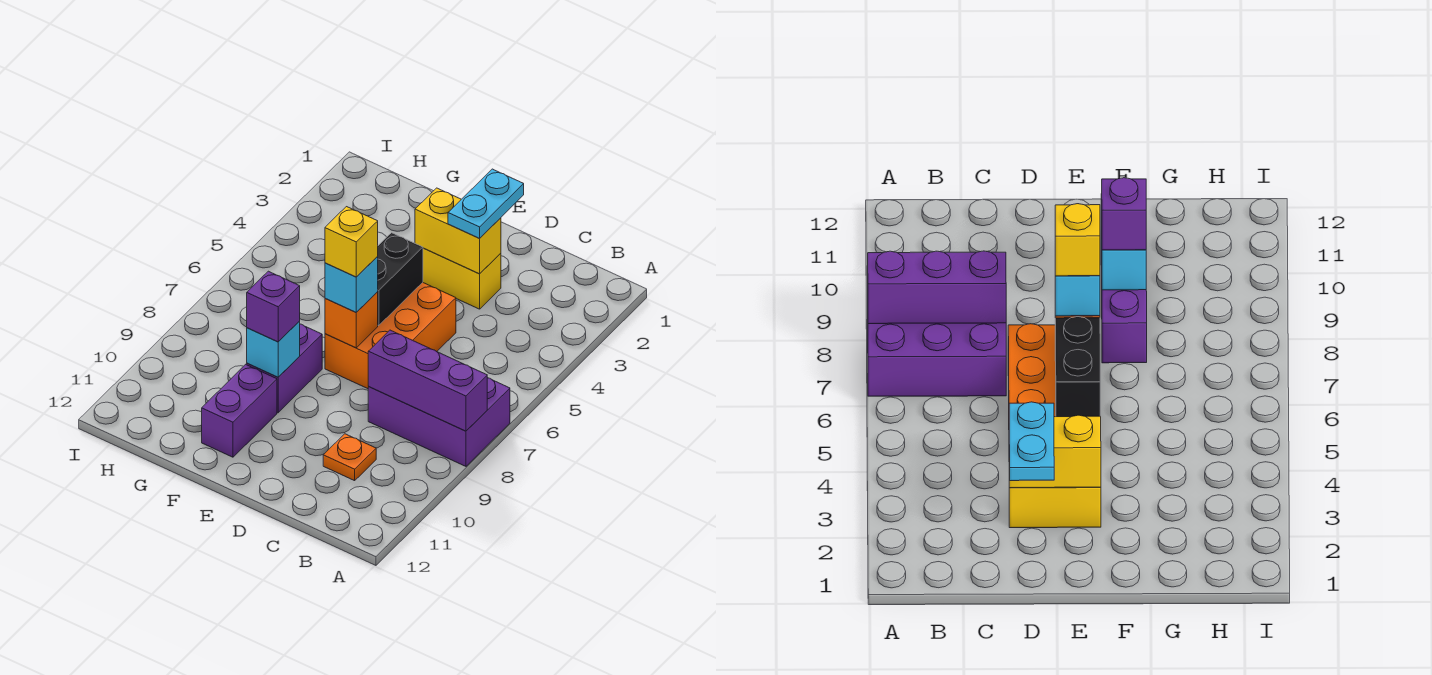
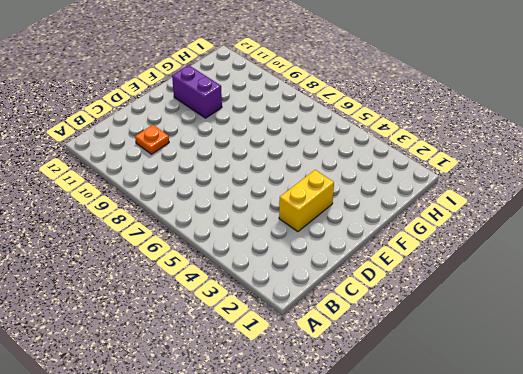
none -> purple brick A7:C8 level 1
none -> orange brick D5:E7 level 1
none -> purple brick F8:F9 level 1

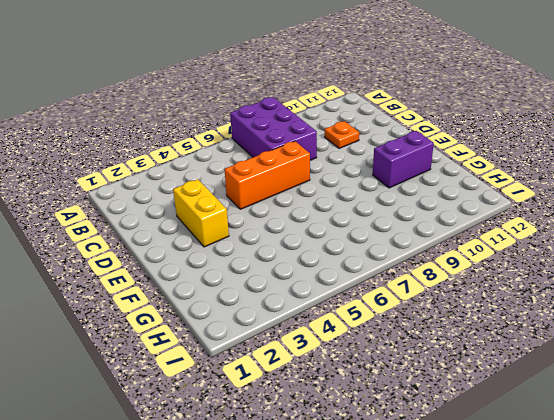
orange brick D5:D7 level 1 -> orange brick D5:E7 level 1
none -> purple brick F8:F9 level 1
none -> purple brick A8:C8 level 2
none -> yellow brick D3:E3 level 2

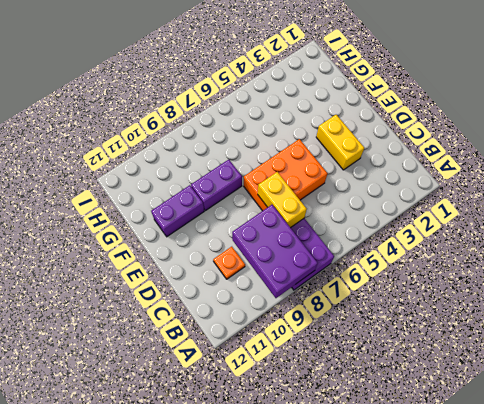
purple brick A8:C9 level 2 -> purple brick A8:C8 level 2
yellow brick C7:D7 level 2 -> yellow brick D3:E3 level 2
none -> black brick E5:E6 level 2
none -> orange brick E7 level 2
none -> cyan brick F9 level 2

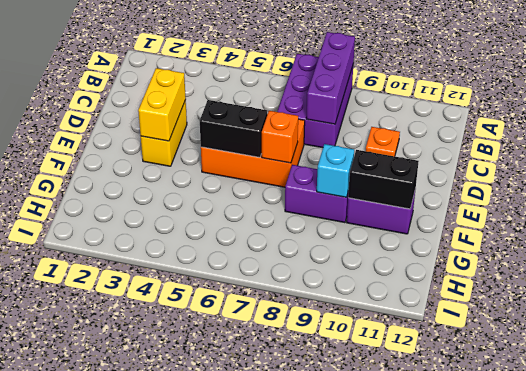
black brick F10:F11 level 2 -> none
none -> cyan plate D2:D3 level 3
none -> cyan brick E7 level 3
none -> purple brick F9 level 3

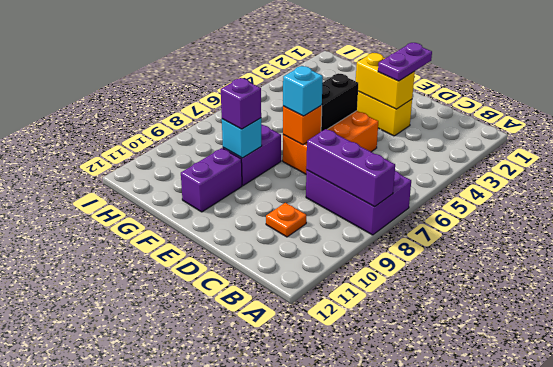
purple plate D2:D3 level 3 -> cyan plate D2:D3 level 3
none -> yellow brick E7 level 4

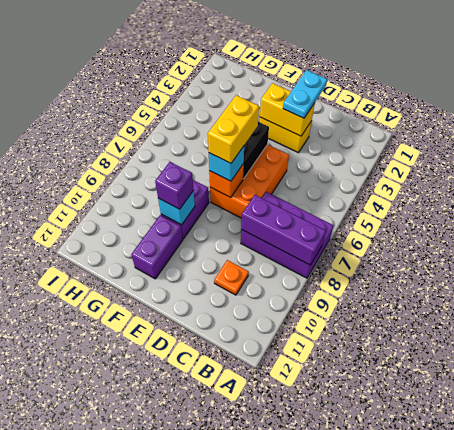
yellow brick E6:E7 level 4 -> yellow brick E7 level 4

